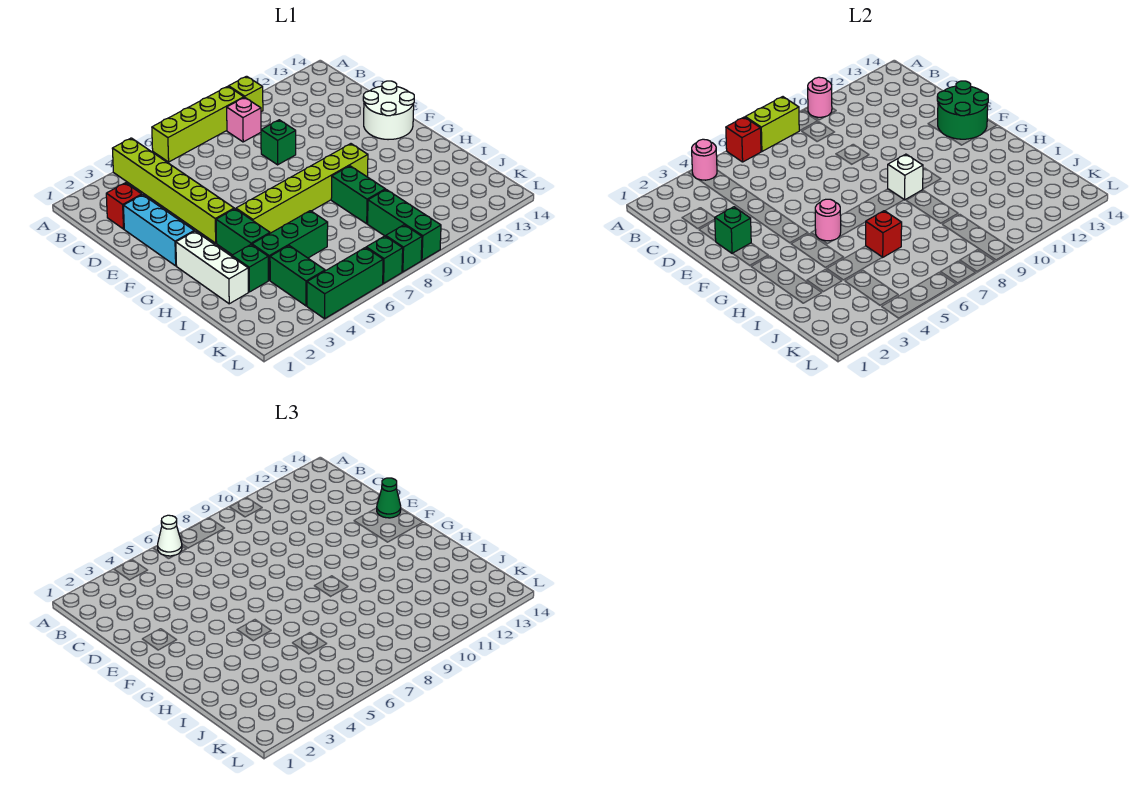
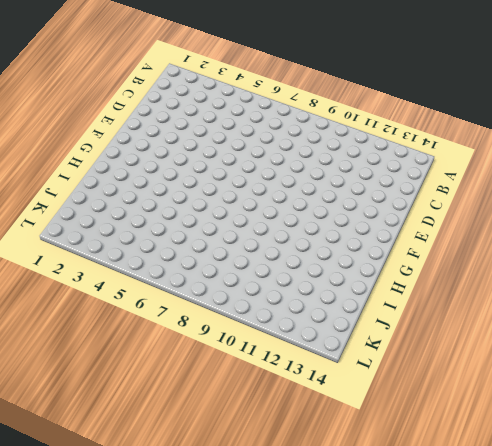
none -> lime brick A4:F4 level 1
none -> lime brick A6:A9 level 1
none -> lime brick A10 level 1
none -> pink brick B9 level 1

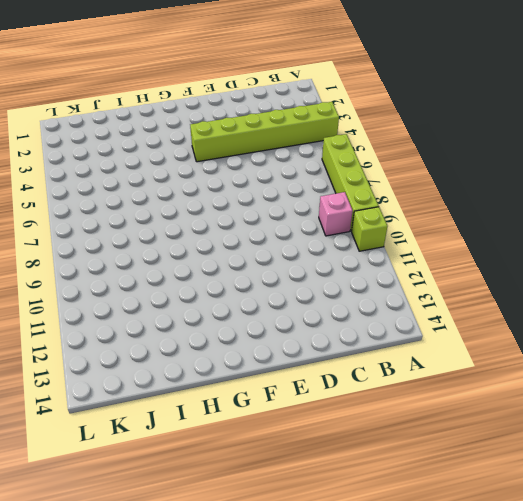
none -> red brick C2 level 1
none -> cyan brick D2:F2 level 1
none -> green brick D9 level 1
none -> white round brick E13:F14 level 1

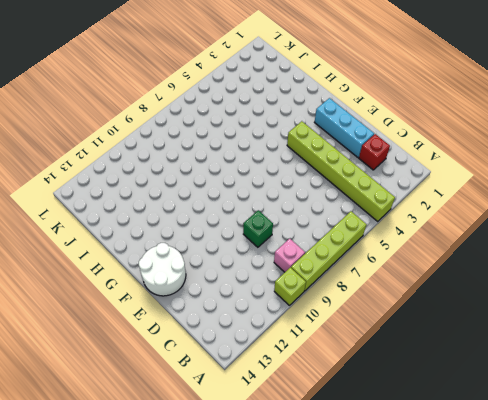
none -> white brick G2:I2 level 1
none -> green brick G4:H4 level 1
none -> lime brick G5:G10 level 1
none -> green brick H9:I9 level 1

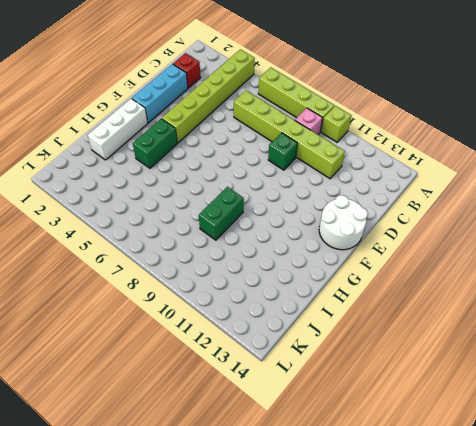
lime brick C6:C11 level 1 -> lime brick G5:G10 level 1
none -> green brick I3 level 1
none -> green brick I4:I6 level 1
none -> green brick J4:K4 level 1
none -> green brick J9:L9 level 1

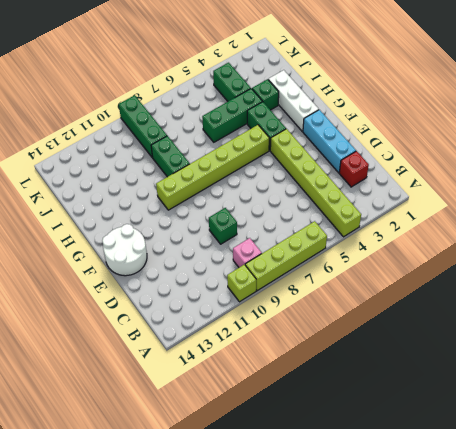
none -> green brick L4:L6 level 1
none -> green brick L7 level 1
none -> green brick L8 level 1
none -> pink round brick A4 level 2

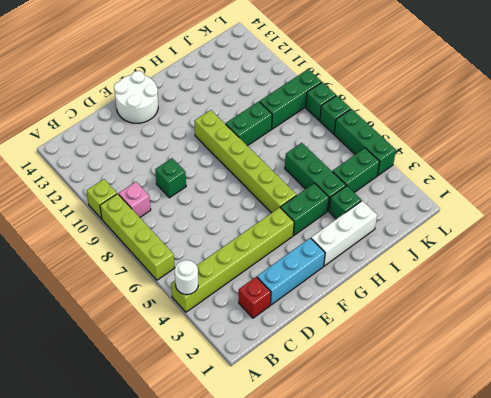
white round brick A4 level 2 -> pink round brick A4 level 2
none -> red brick A6 level 2
none -> lime brick A7:A8 level 2
none -> pink round brick A10 level 2
none -> green brick E2 level 2

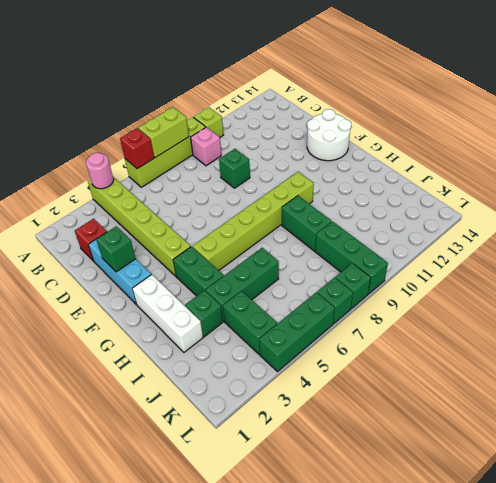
none -> pink round brick A10 level 2
none -> green round brick E13:F14 level 2
none -> pink round brick G5 level 2
none -> white brick G9 level 2

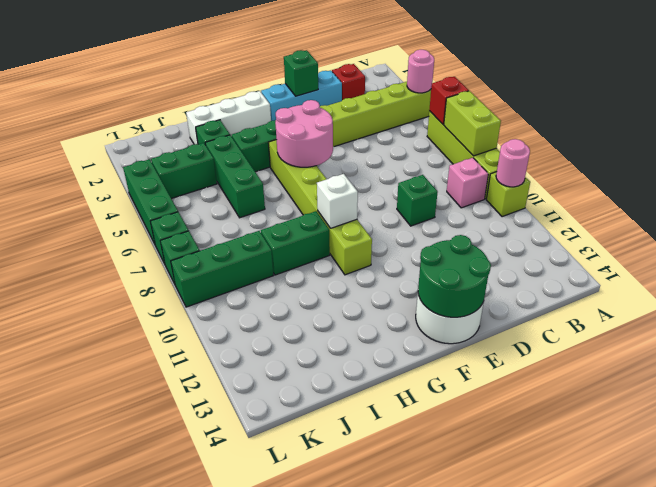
pink round brick F5:G6 level 2 -> pink round brick G5 level 2
none -> red brick I6 level 2
none -> white cone A6 level 3
none -> green cone E14 level 3

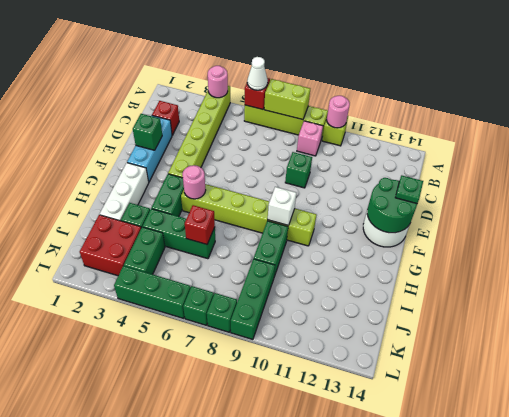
green plate E14 level 3 -> green cone E14 level 3
red brick J2:K3 level 1 -> none

